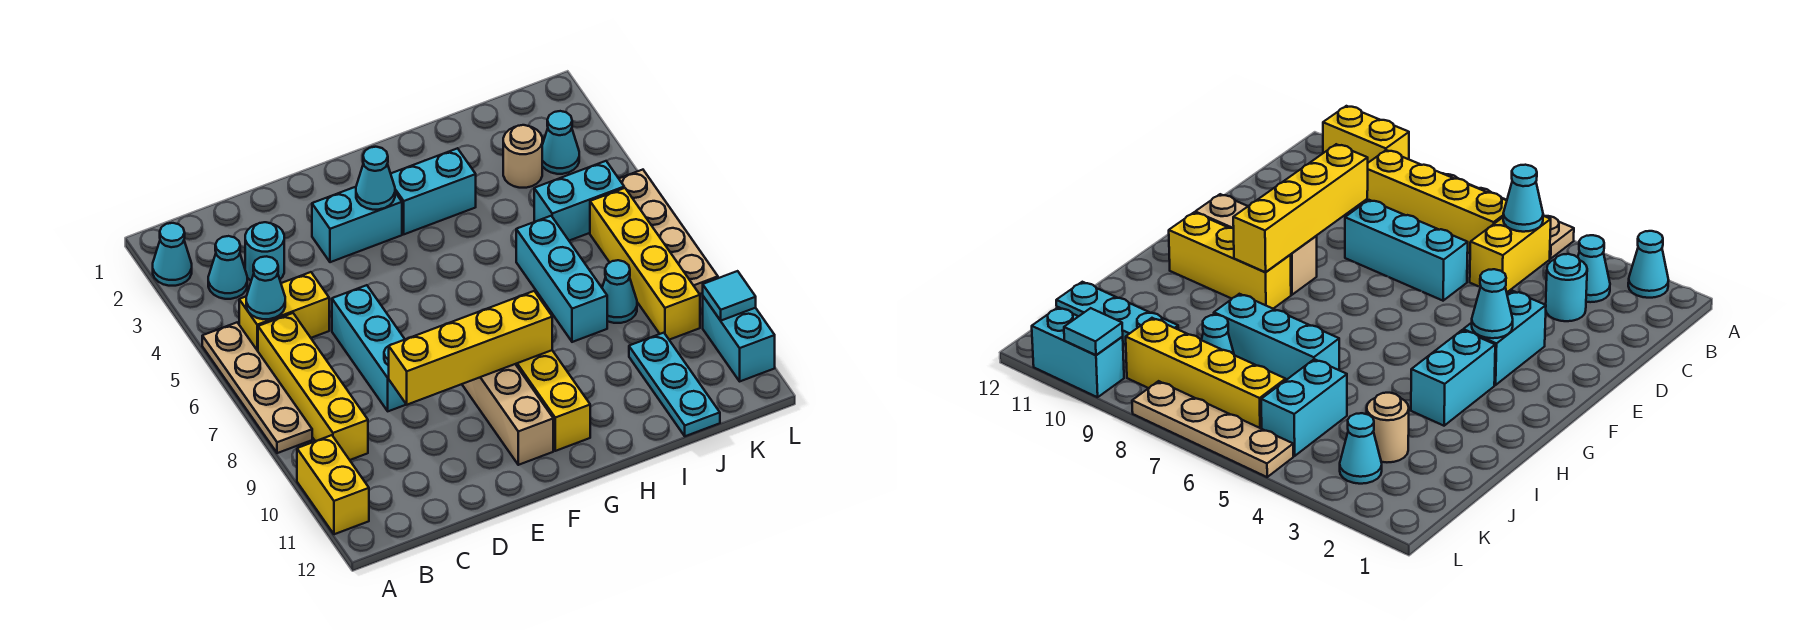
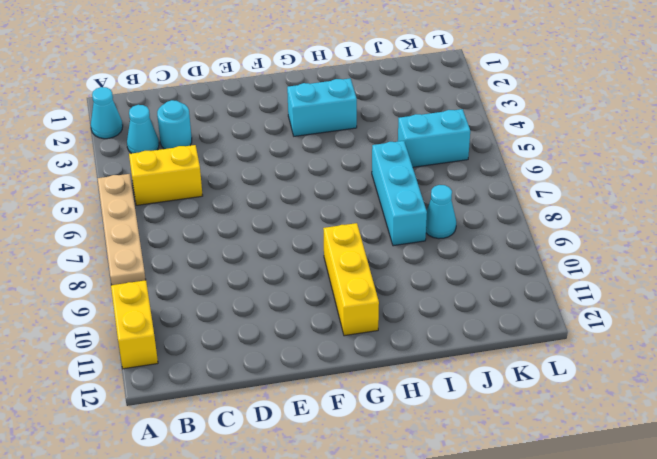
none -> yellow brick B6:B9 level 1
none -> cyan brick D6:D8 level 1
none -> cyan brick E3:F3 level 1

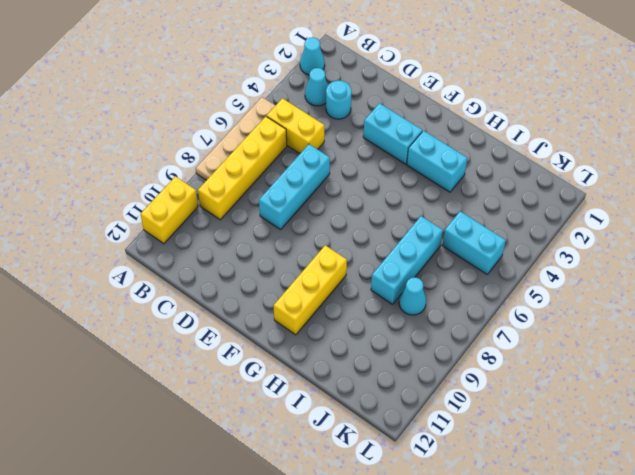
none -> tan brick F9:F11 level 1
none -> tan round brick J3 level 1
none -> cyan plate J10:J12 level 1

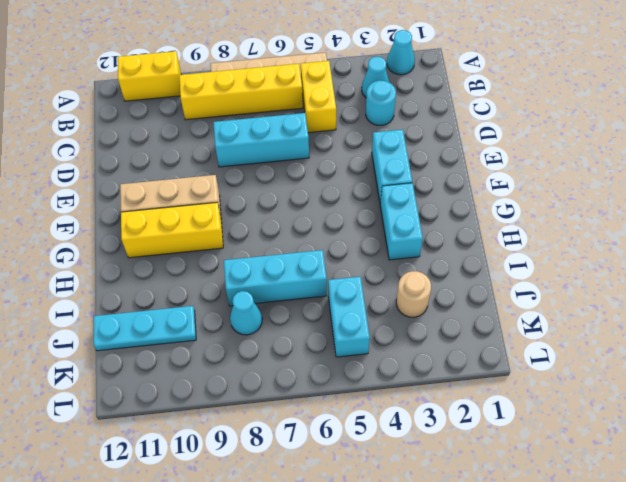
none -> cyan cone K3 level 1
none -> yellow brick K6:K9 level 1
none -> tan plate L5:L8 level 1

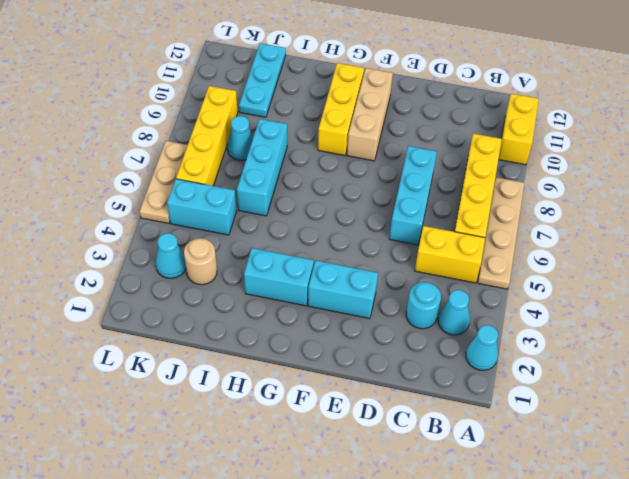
tan plate L5:L7 level 1 -> tan plate L5:L8 level 1
none -> cyan brick L10:L11 level 1
none -> cyan cone B5 level 2
none -> yellow brick D9:G9 level 2

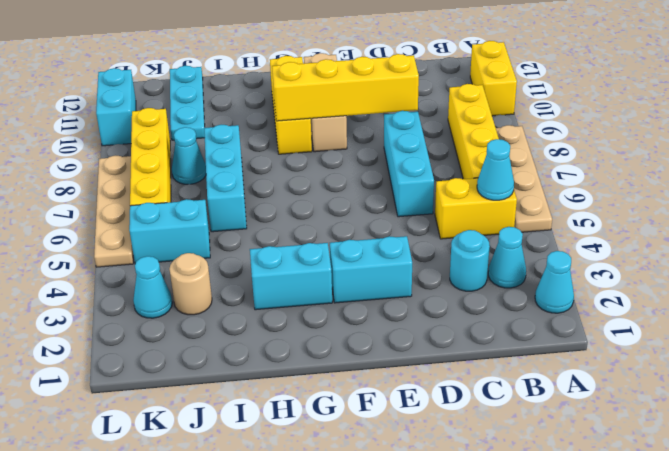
none -> cyan cone F3 level 2
none -> cyan tile L10 level 2

